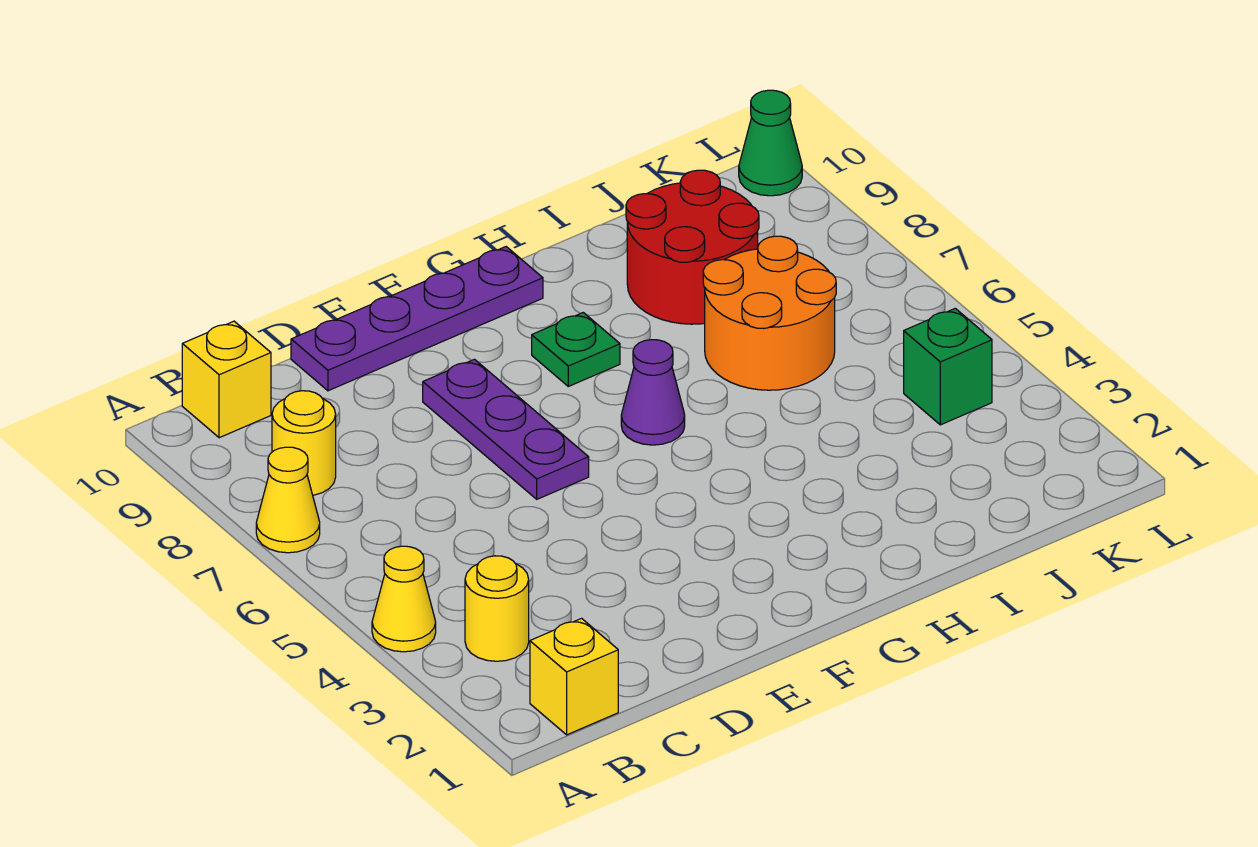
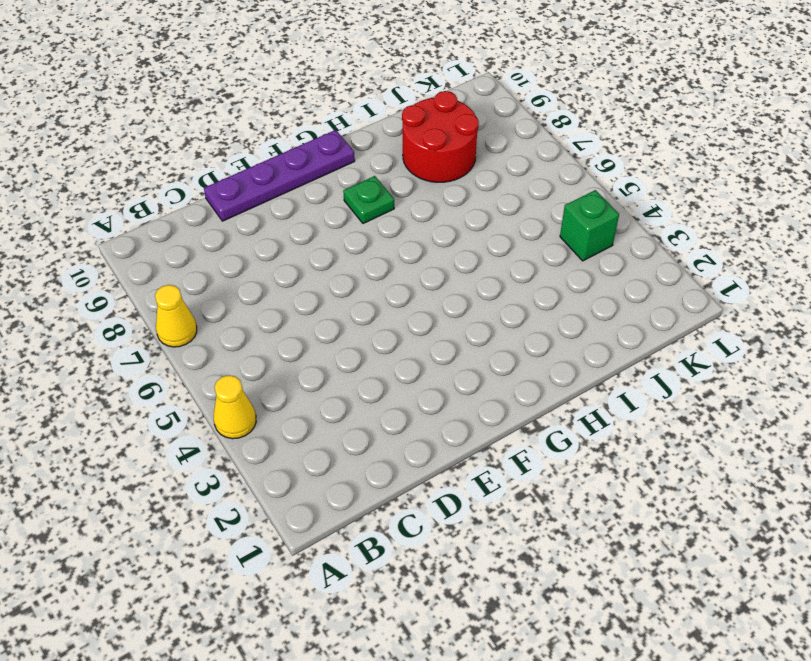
none -> yellow brick B1 level 1
none -> yellow round brick B3 level 1
none -> yellow round brick B8 level 1

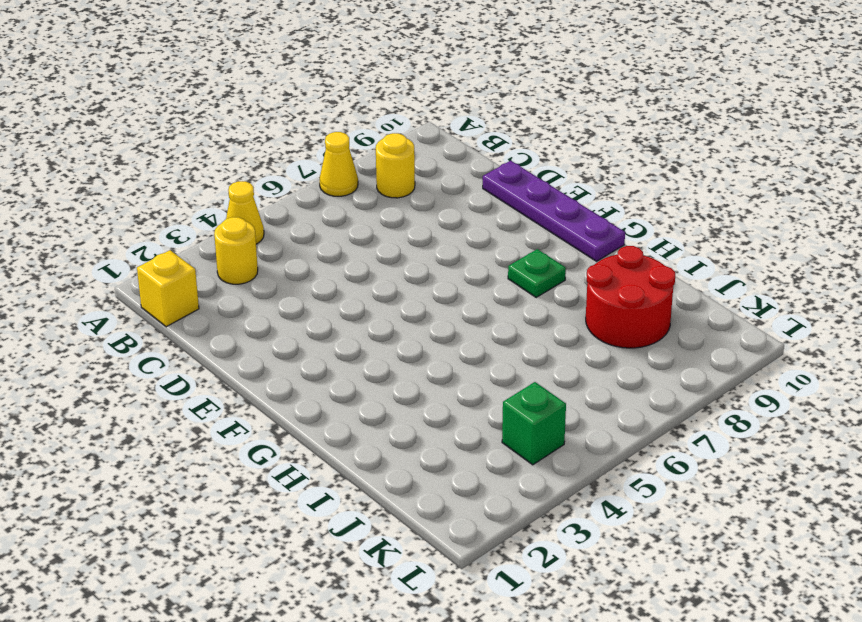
none -> yellow brick B10 level 1
none -> purple plate E6:E8 level 1
none -> purple cone G6 level 1

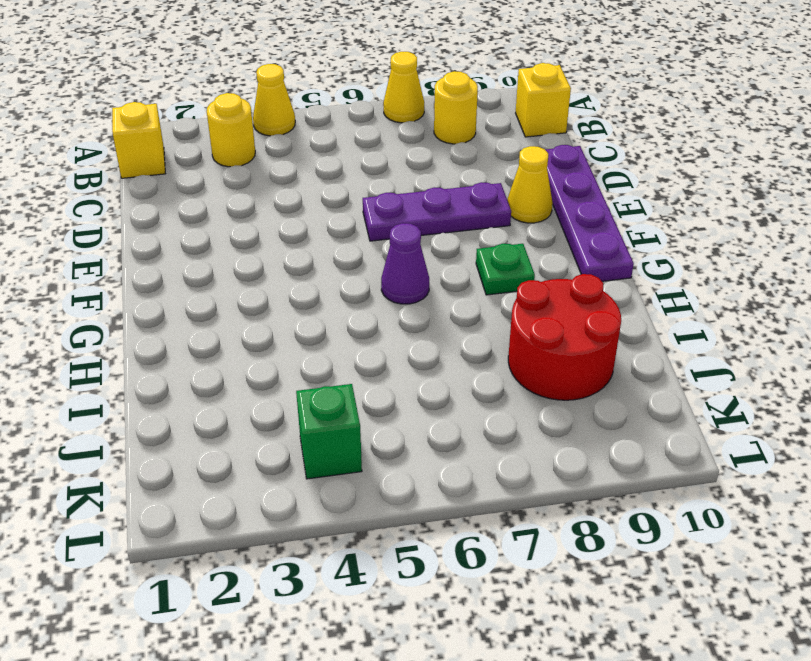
yellow cone E9 level 1 -> none
none -> orange round brick I6:J7 level 1
none -> green cone L10 level 1

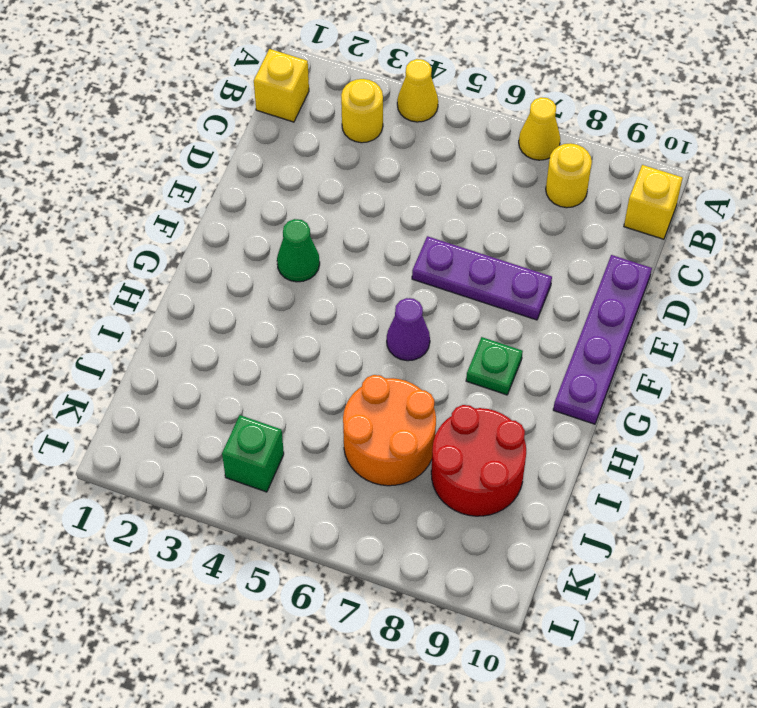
green cone F3 level 1 -> green cone L10 level 1

